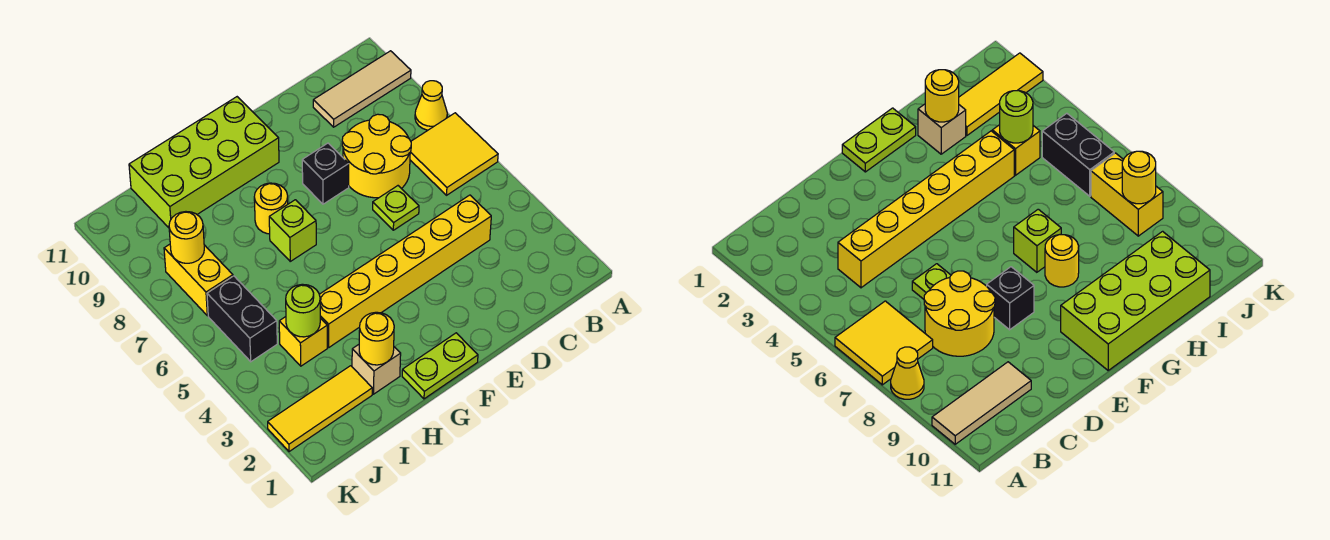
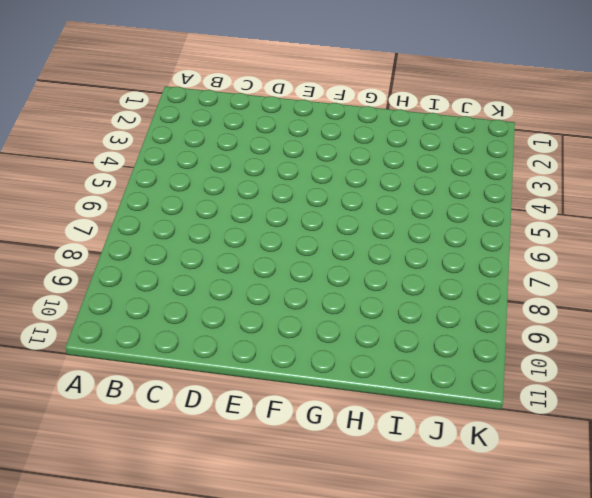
none -> yellow tile A6:B7 level 1
none -> yellow cone A8 level 1
none -> tan tile A10:C10 level 1

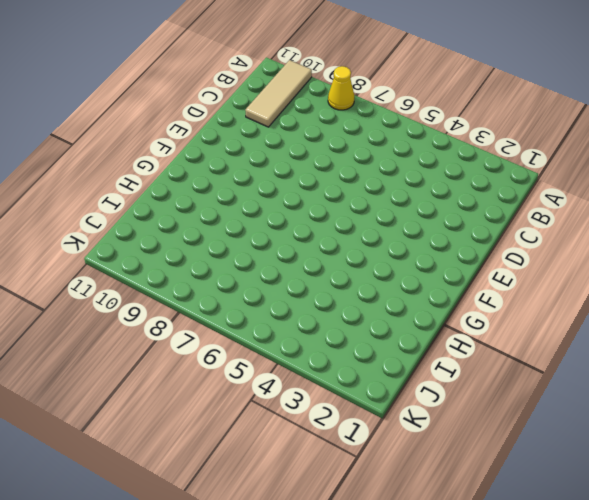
none -> yellow tile A6:B7 level 1
none -> yellow brick C4:H4 level 1
none -> yellow round brick C7:D8 level 1

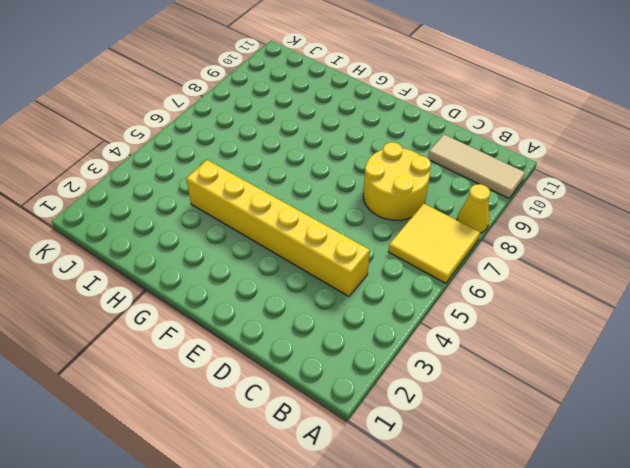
none -> lime plate D6 level 1
none -> black brick E8 level 1
none -> lime plate F1:G1 level 1

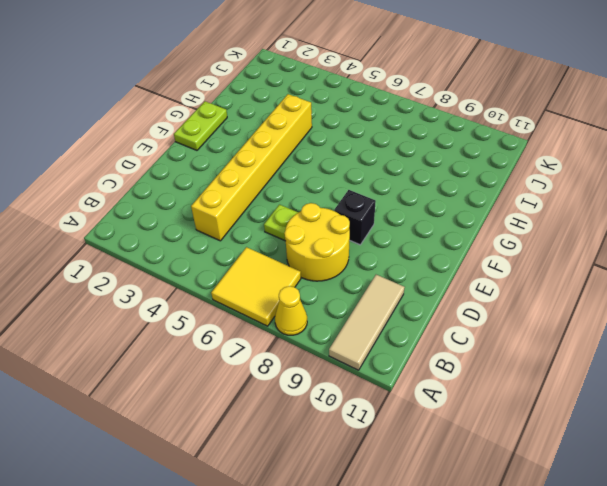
none -> lime brick F10:I11 level 1
none -> lime brick G7 level 1
none -> yellow round brick G8 level 1

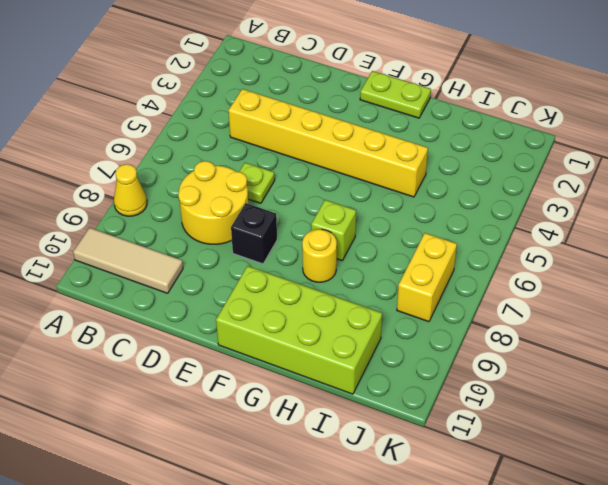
none -> yellow tile A6:B7 level 1
none -> tan brick H2 level 1
none -> yellow tile I2:K2 level 1

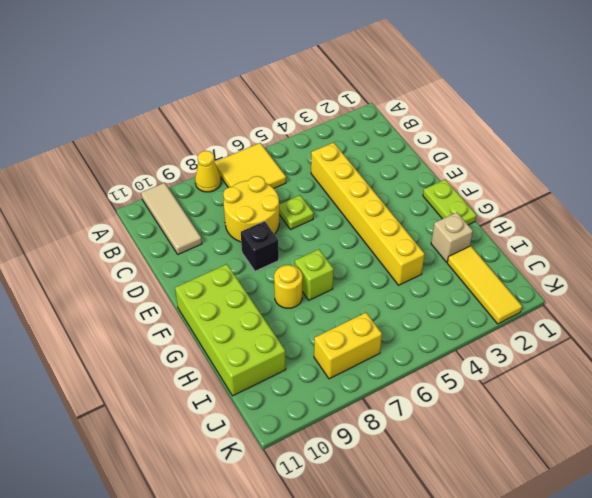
none -> yellow brick I4 level 1
none -> black brick J5:J6 level 1
none -> yellow round brick H2 level 2

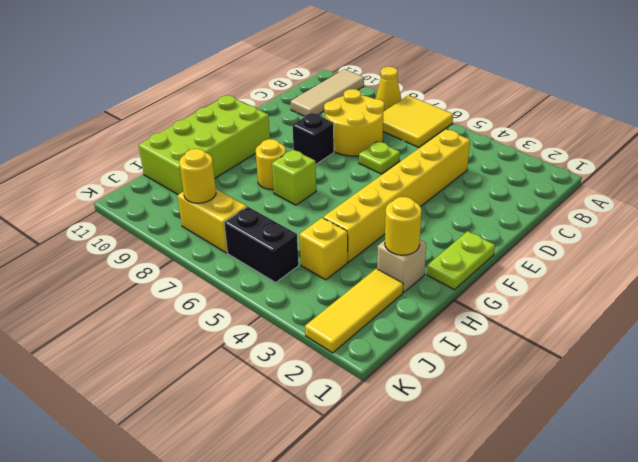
none -> lime round brick I4 level 2

